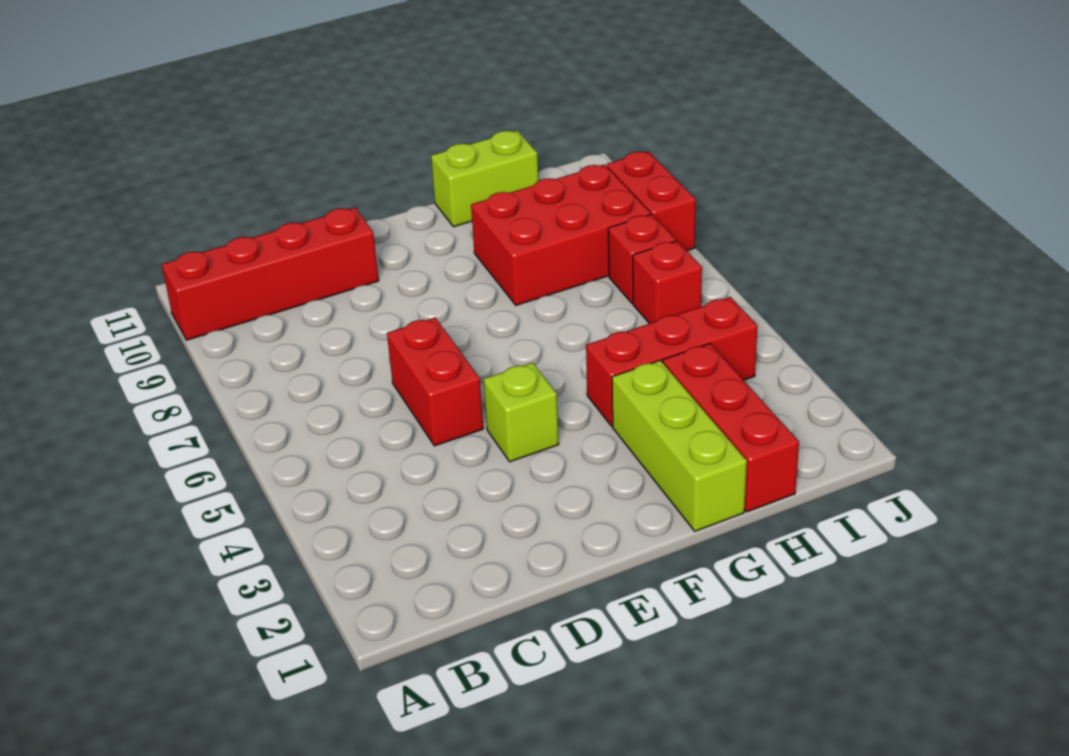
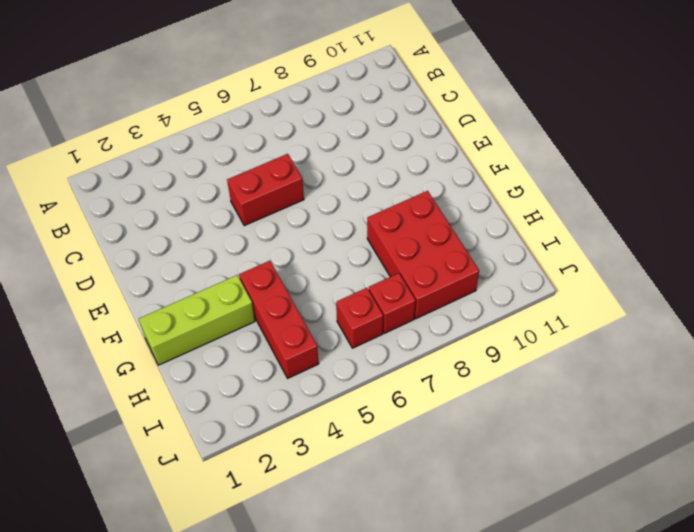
none -> red brick A10:D10 level 1
none -> lime brick E4 level 1

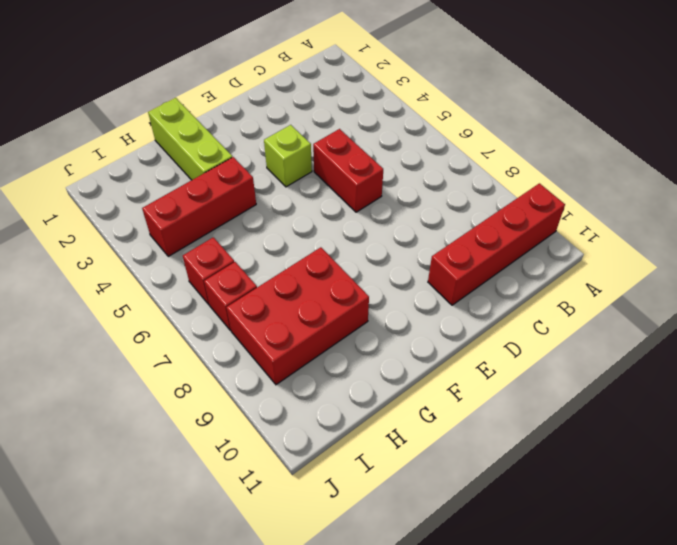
none -> lime brick G11:H11 level 1
none -> red brick H1:H3 level 1

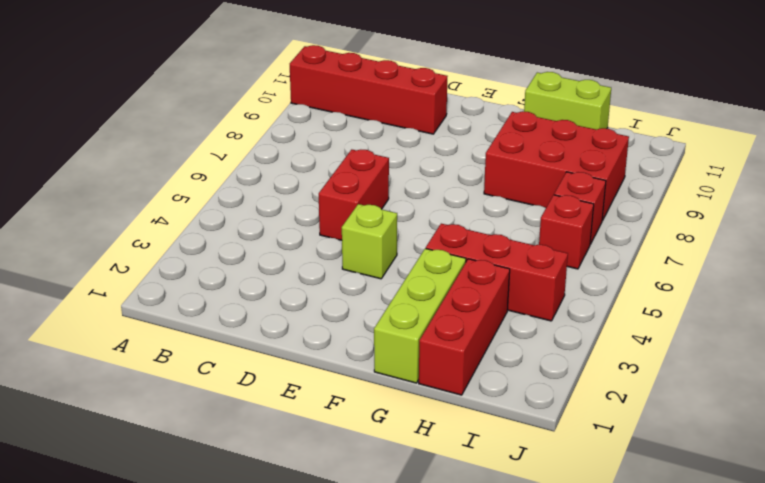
none -> red brick J8:J9 level 1

